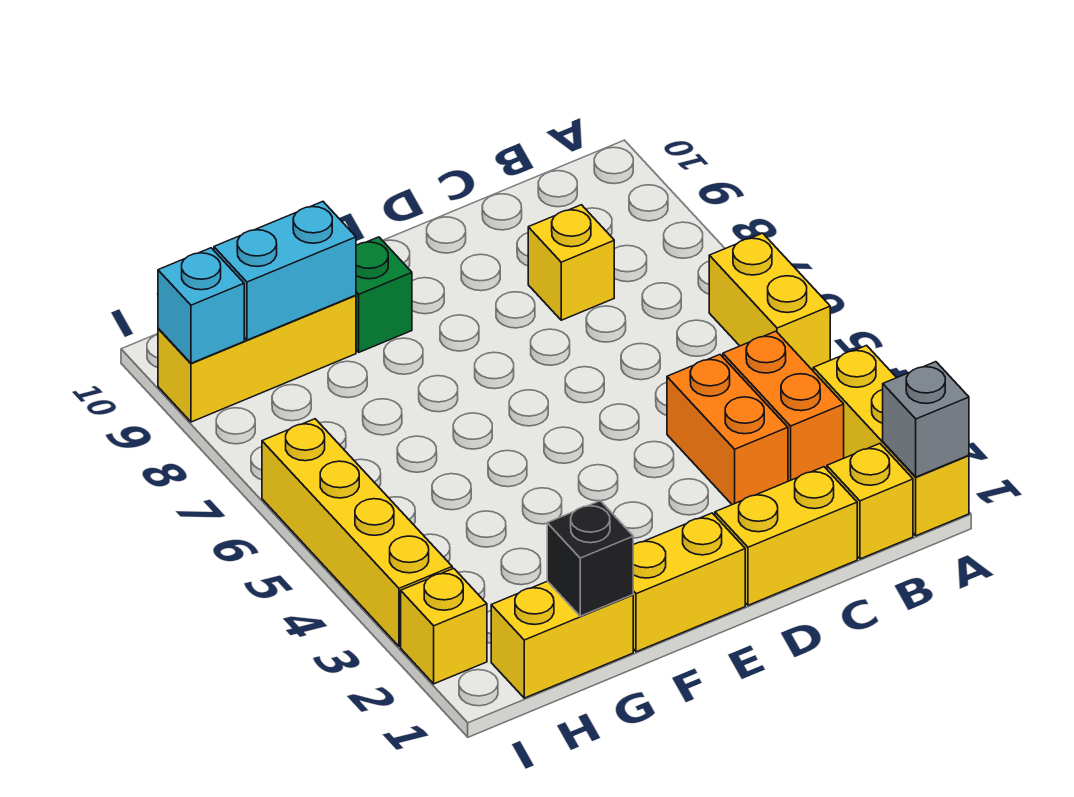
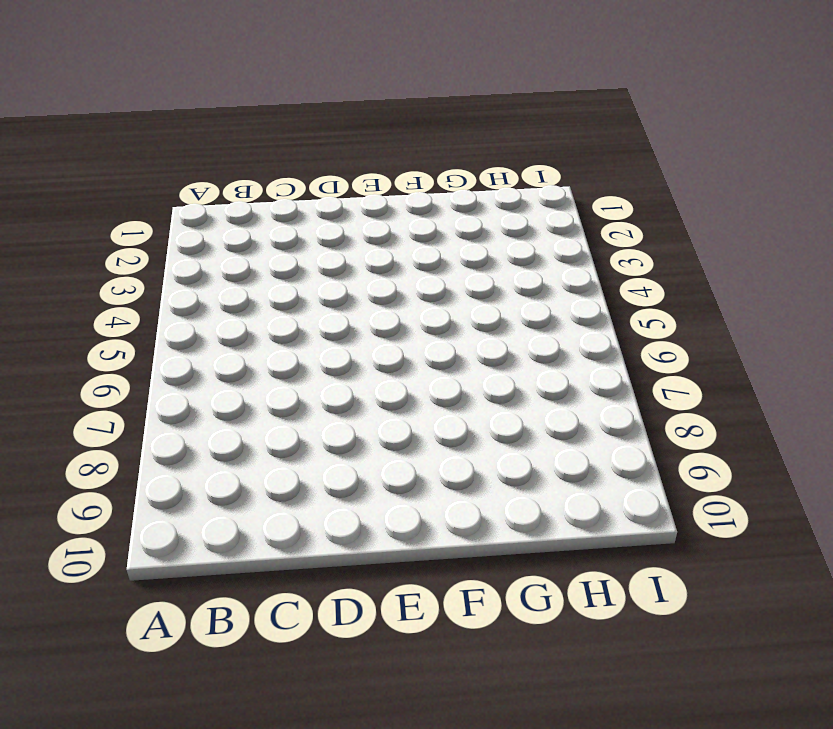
none -> yellow brick A1:A3 level 1
none -> yellow brick A5:A6 level 1
none -> yellow brick B1 level 1

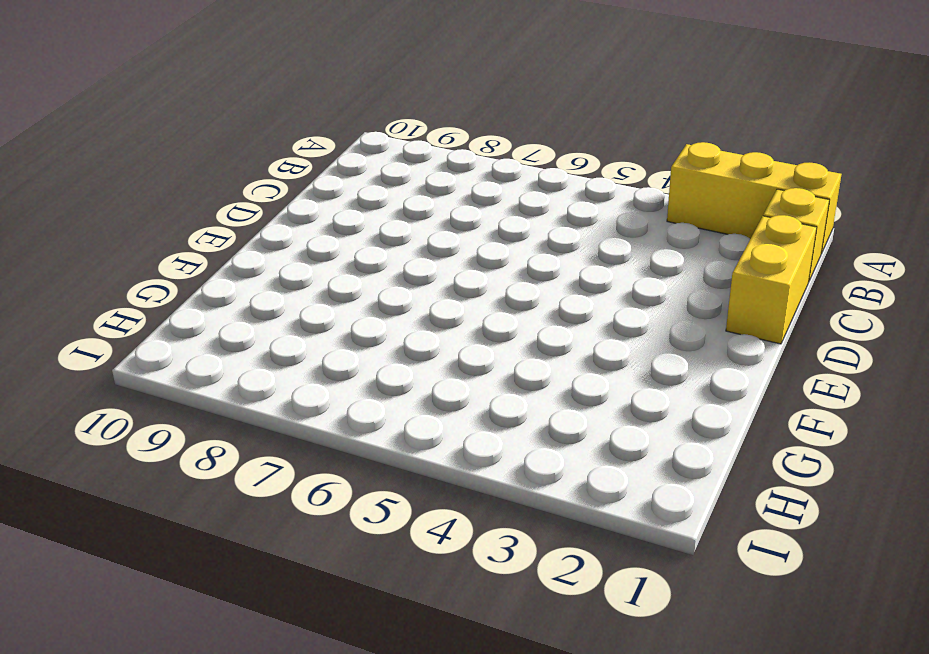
none -> yellow brick A5:A6 level 1
none -> orange brick B3:B4 level 1
none -> orange brick C3:C4 level 1

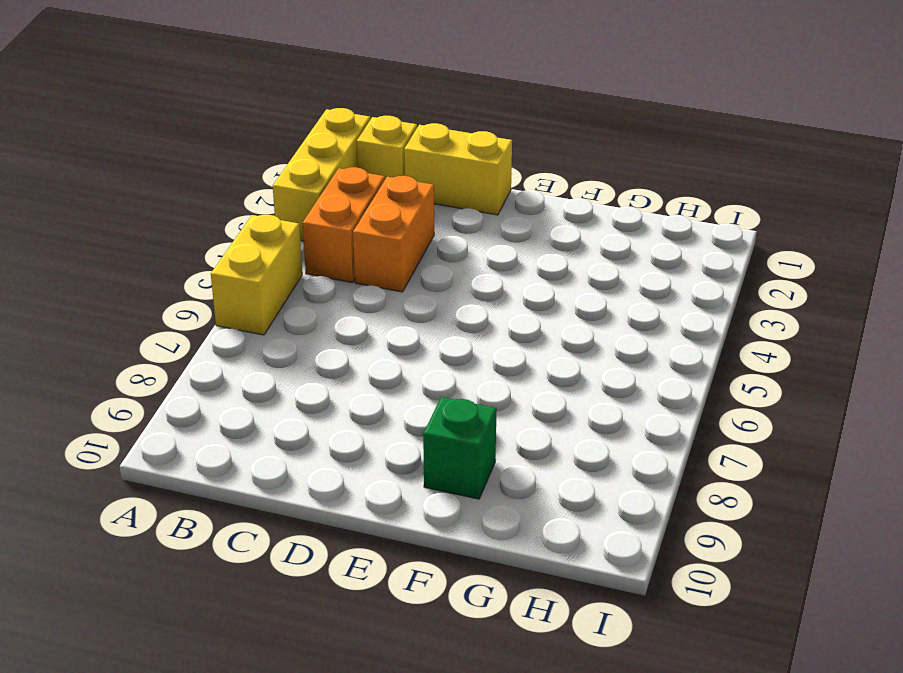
none -> yellow brick C8 level 1
none -> yellow brick E1:F1 level 1
none -> yellow brick G1:H1 level 1

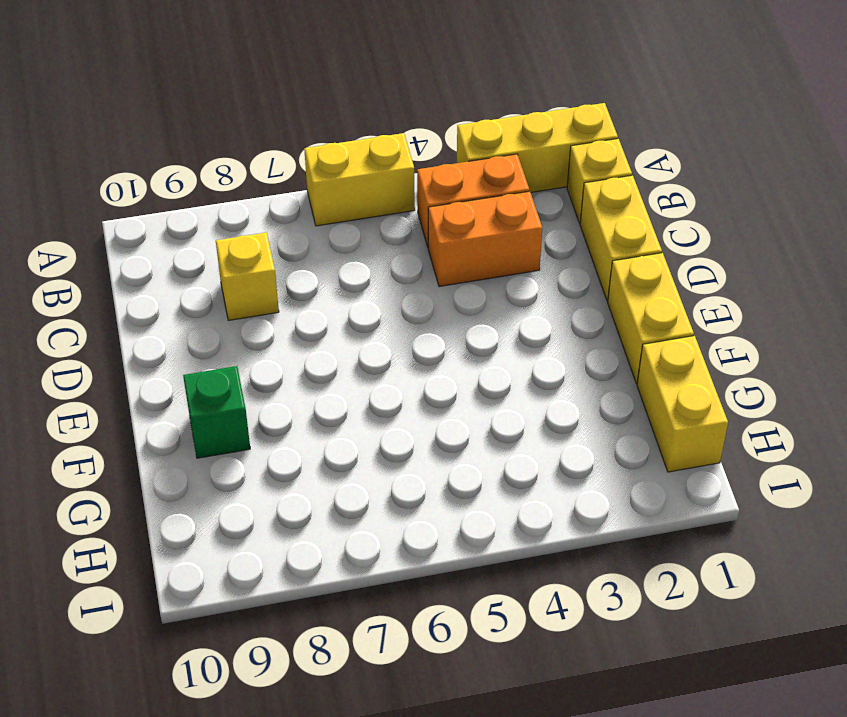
none -> yellow brick G9:I9 level 1
none -> yellow brick I2 level 1
none -> yellow brick I3:I6 level 1

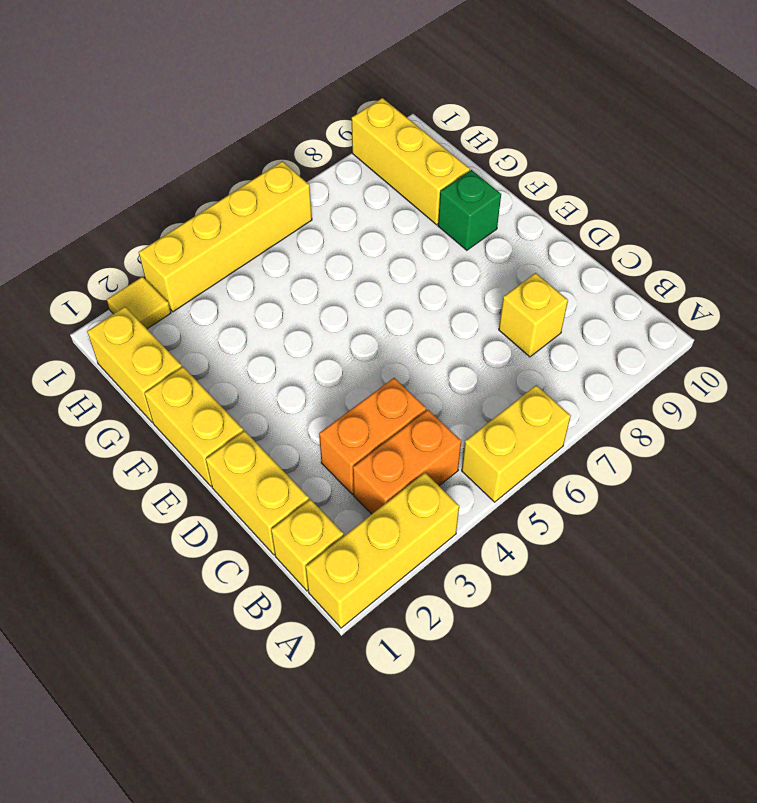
yellow tile I2 level 1 -> yellow brick I2 level 1
none -> grey brick A1 level 2
none -> black brick G1 level 2
none -> cyan brick G9:H9 level 2

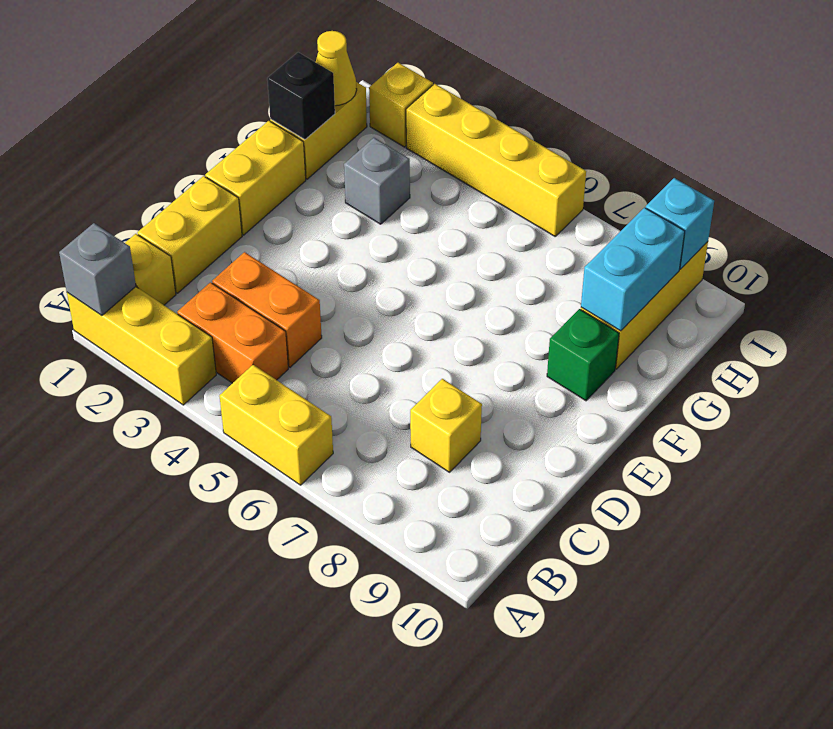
grey brick G3 level 1 -> none
yellow cone H1 level 2 -> none

